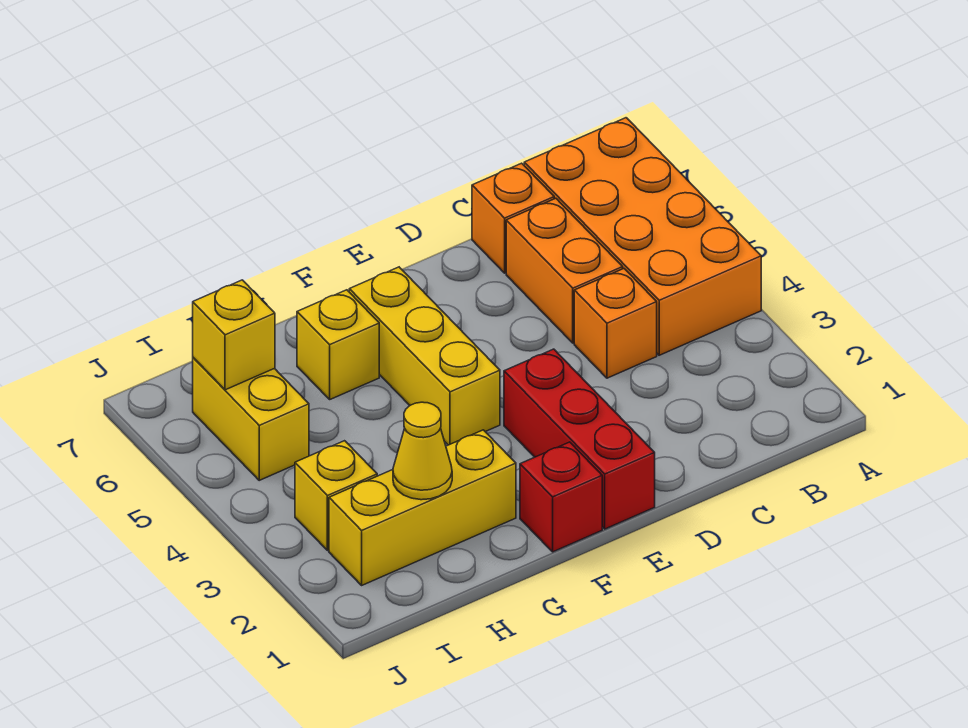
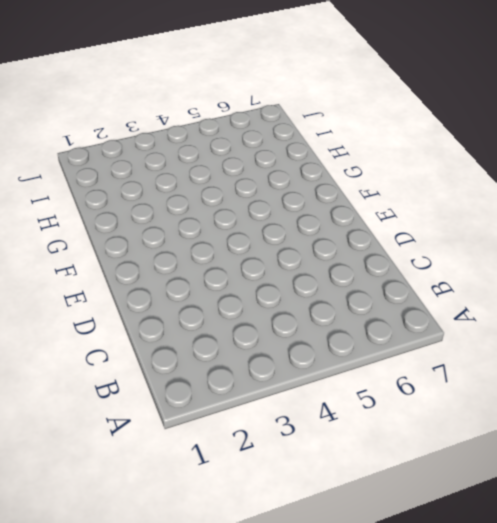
none -> orange brick A4:B7 level 1
none -> orange brick C4 level 1
none -> orange brick C5:C6 level 1

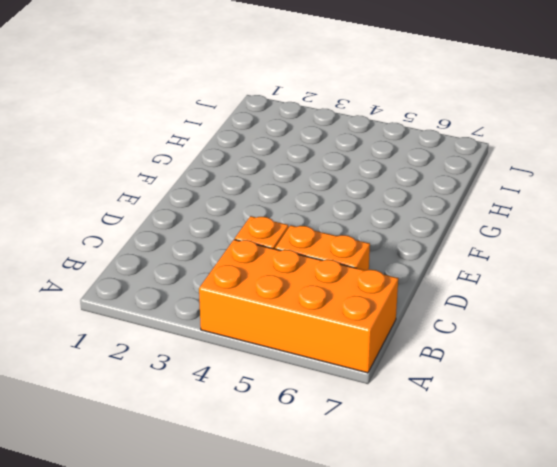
none -> orange brick C7 level 1
none -> red brick E1:E3 level 1
none -> red brick F1 level 1

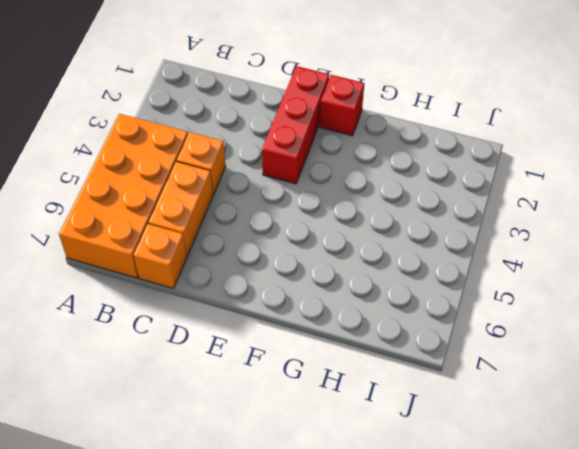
none -> yellow brick F4:F6 level 1
none -> yellow brick G2:I2 level 1
none -> yellow brick G6 level 1

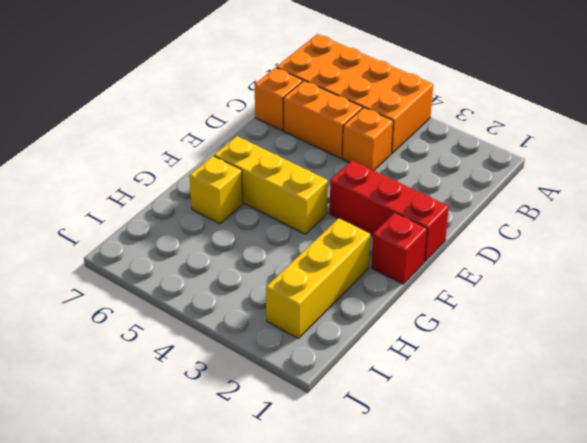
none -> yellow brick I3 level 1
none -> yellow brick I5:I6 level 1
none -> yellow cone H2 level 2

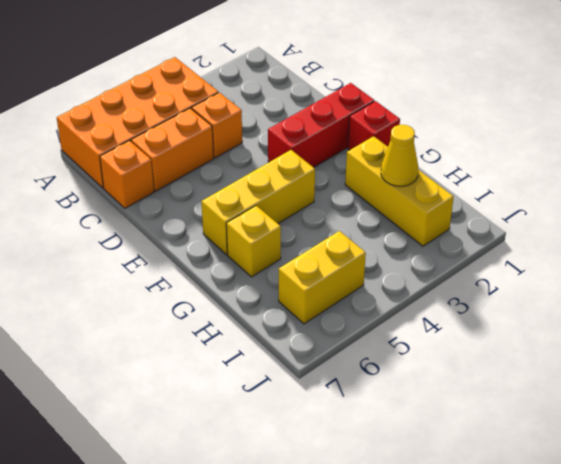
none -> yellow brick I3 level 1
none -> yellow brick I6 level 2

